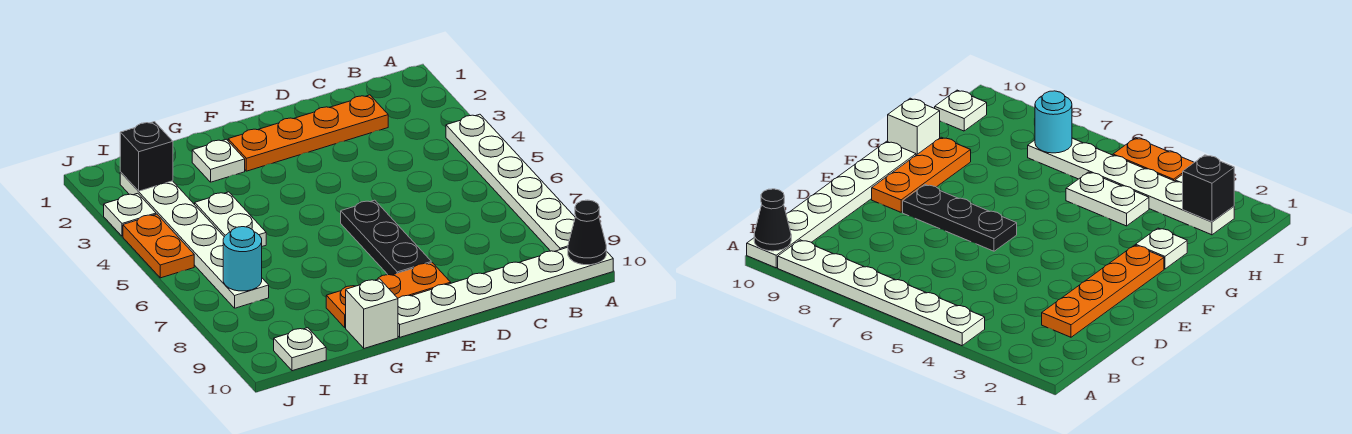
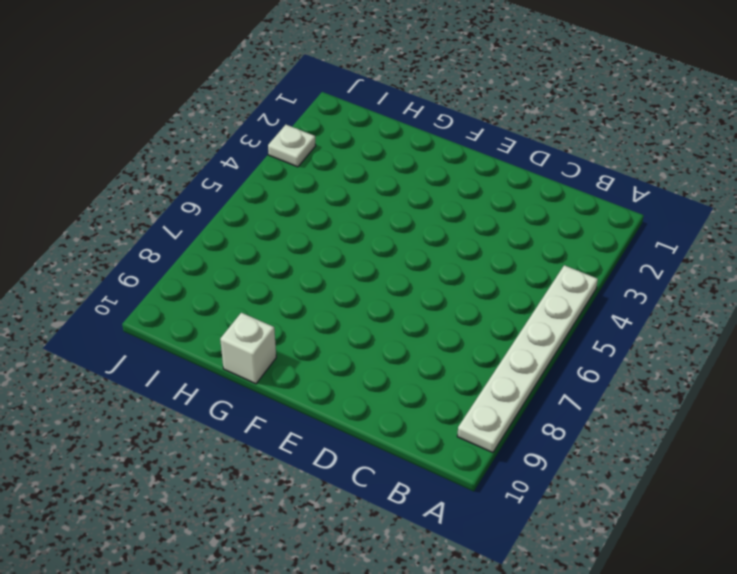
none -> white plate A10:F10 level 1
none -> orange plate C2:F2 level 1
none -> black plate E6:E8 level 1

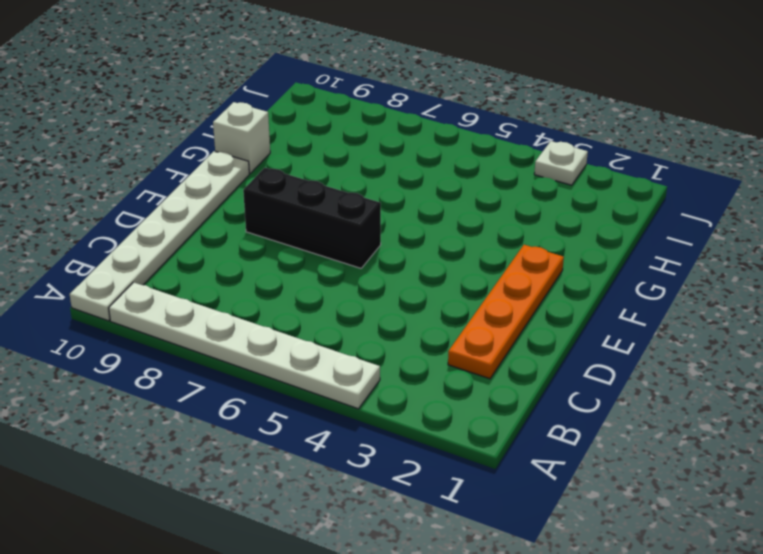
black brick E6:E8 level 1 -> black plate E6:E8 level 1
none -> orange plate E9:G9 level 1
none -> white plate G2 level 1
none -> white plate H4:H5 level 1

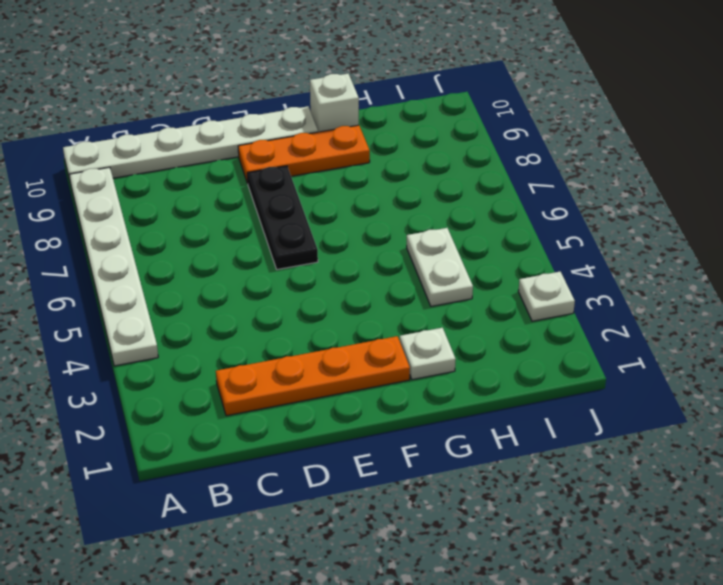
none -> white plate I2:I7 level 1
none -> white plate I10 level 1
none -> orange plate J4:J5 level 1

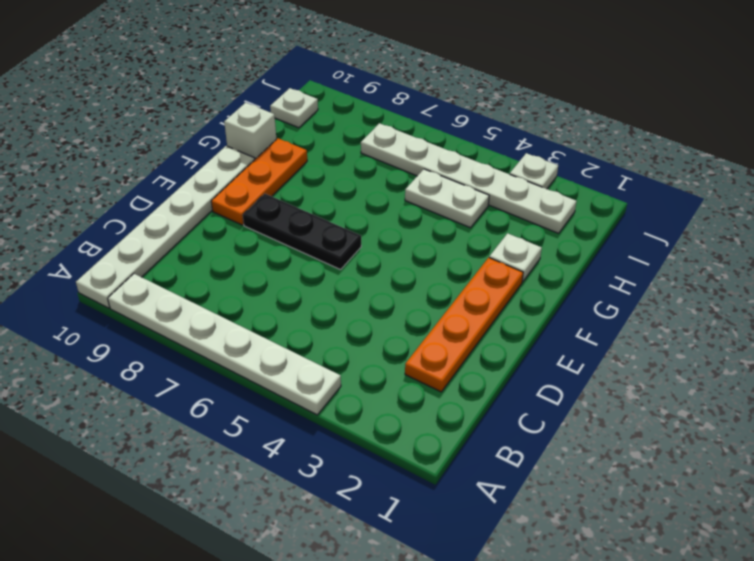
none -> orange plate J4:J5 level 1
none -> black cone A10 level 2
none -> black brick I2 level 2

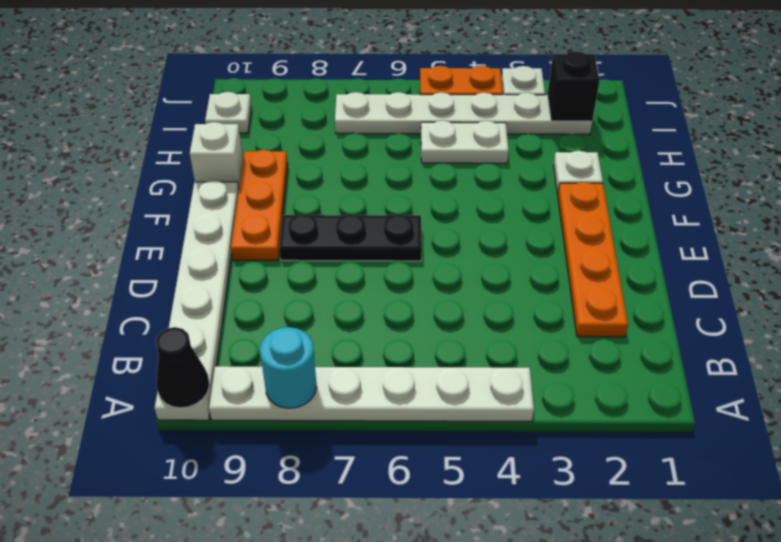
cyan round brick A8 level 2 -> cyan round brick I7 level 2

